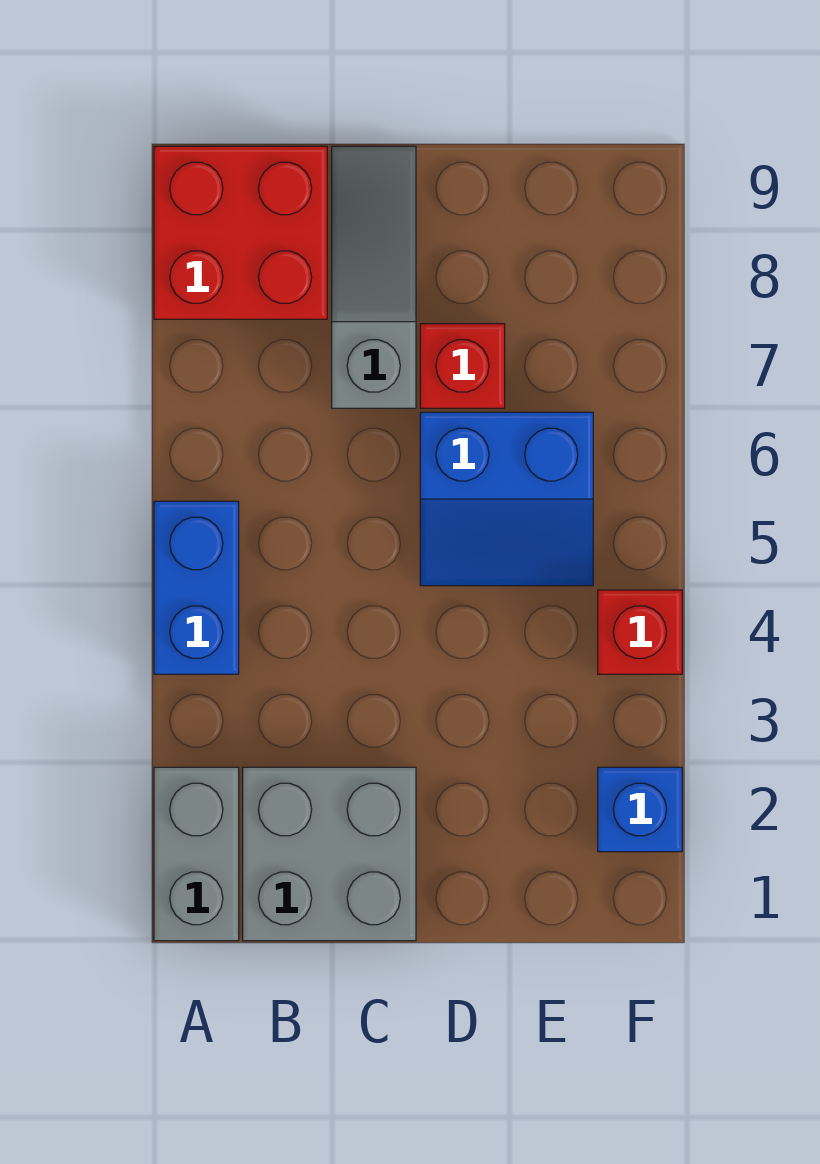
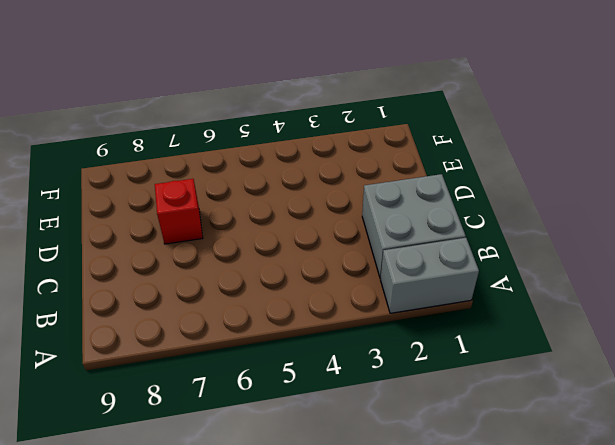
none -> blue brick A4:A5 level 1
none -> red brick A8:B9 level 1

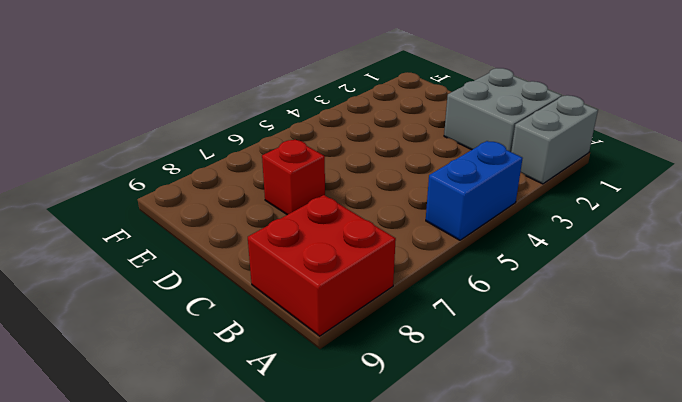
none -> grey slope C7:C9 level 1 top 7
none -> blue slope D5:E6 level 1 top 6

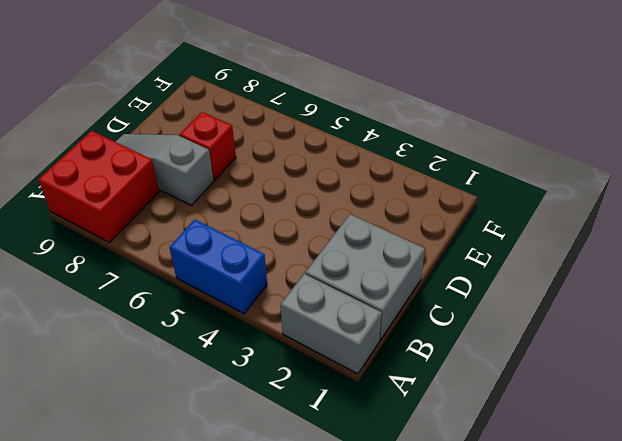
none -> blue slope D5:E6 level 1 top 6
none -> blue brick F2 level 1

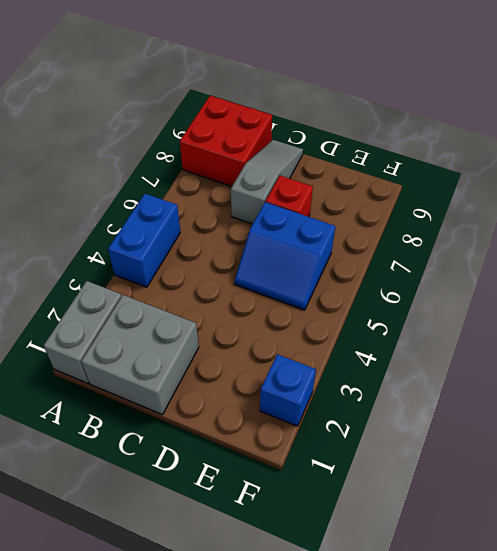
none -> red brick F4 level 1

